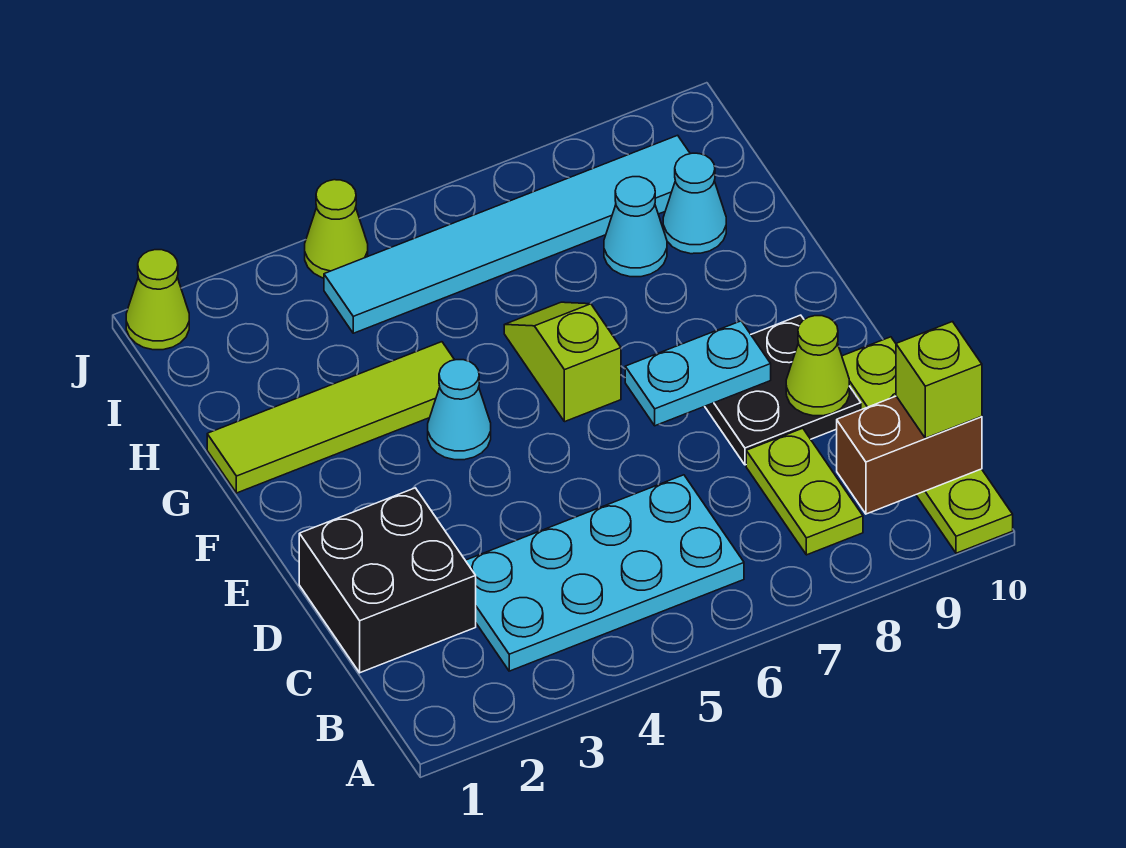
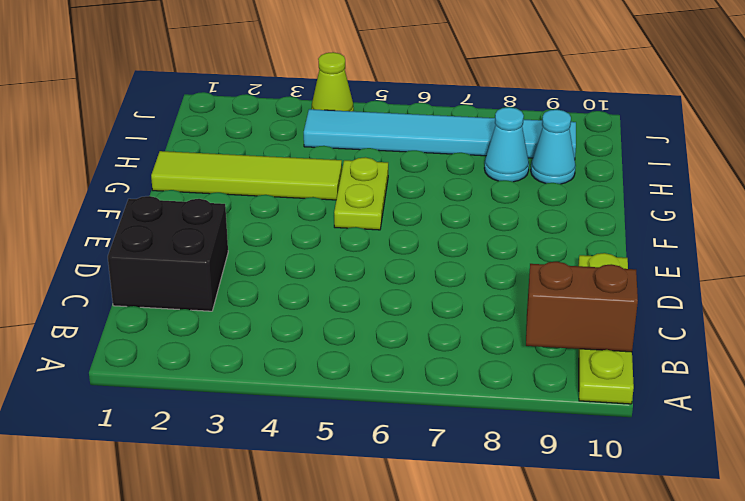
lime plate F5:G5 level 1 -> lime plate B8:C8 level 1
none -> cyan plate B3:C6 level 1
none -> black plate D8:E9 level 1
none -> cyan cone F4 level 1

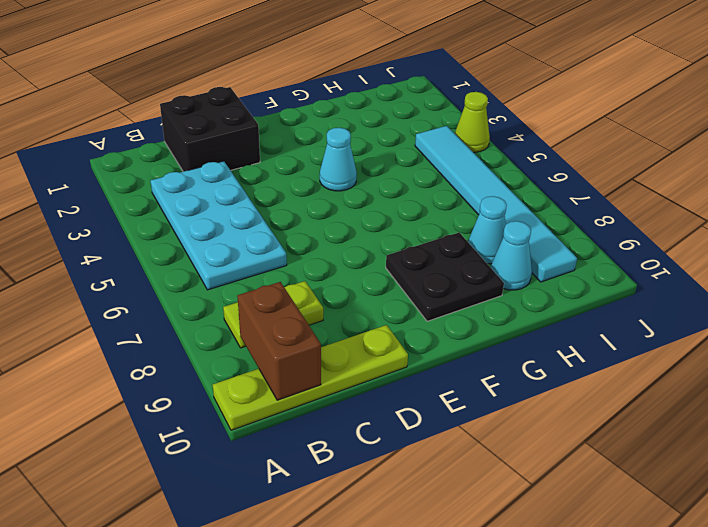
black plate F8:G9 level 1 -> black plate D8:E9 level 1
none -> lime slope F6:G6 level 1 top F
none -> lime tile G1:G4 level 1
none -> lime cone J1 level 1

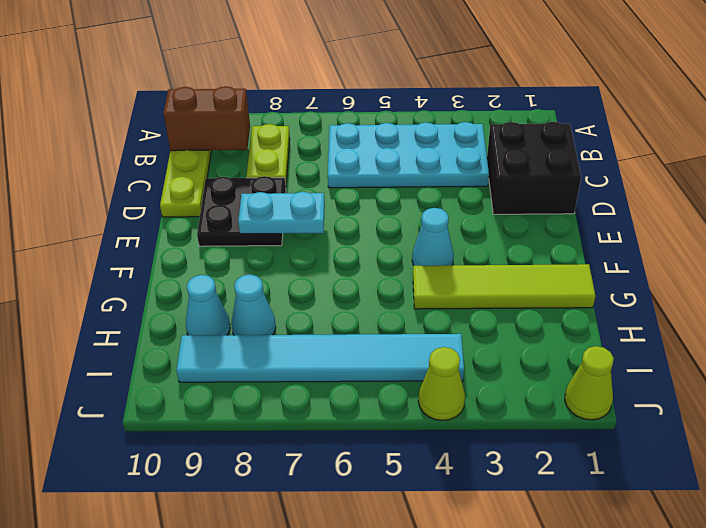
none -> lime slope F6:G6 level 1 top F
none -> lime cone D9 level 2
none -> lime brick B10 level 3

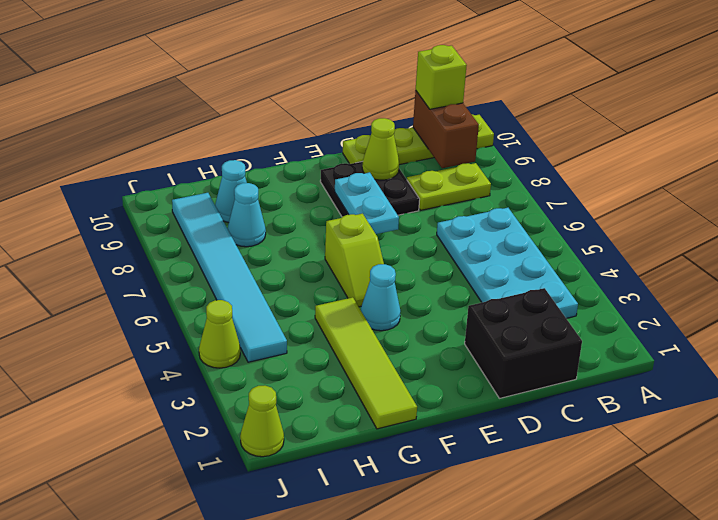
lime slope F5:F6 level 1 top 6 -> lime slope F6:G6 level 1 top F

